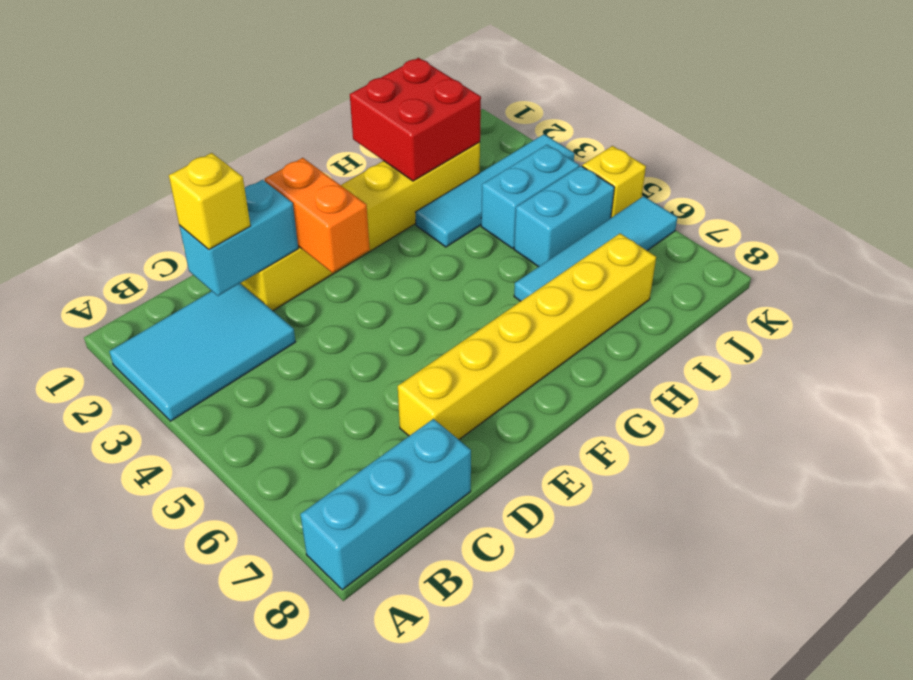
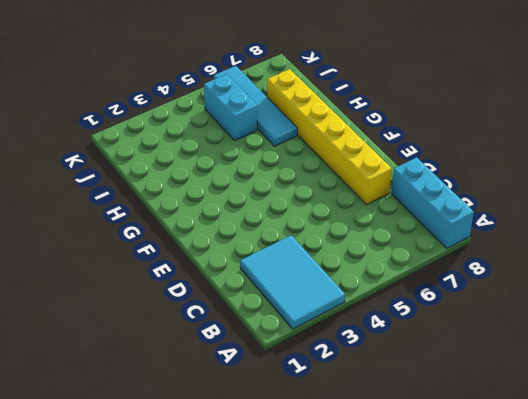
none -> yellow brick D2:I2 level 1
none -> cyan tile H3:K3 level 1
none -> cyan brick I4:J4 level 1

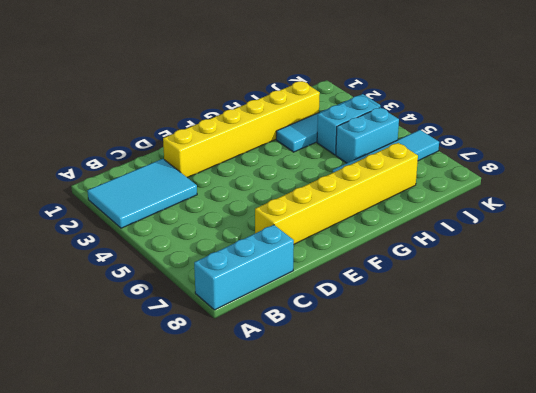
none -> yellow brick K5 level 1
none -> cyan brick C2:D2 level 2
none -> orange brick E2:E3 level 2

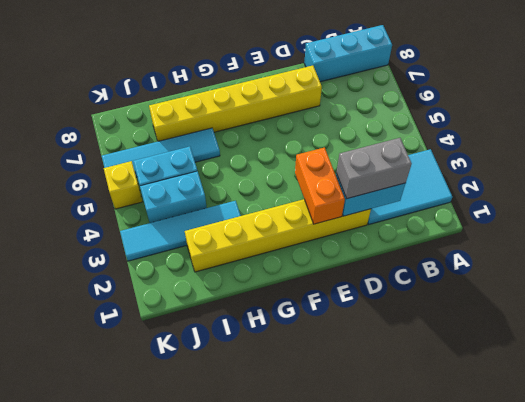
grey brick C2:D2 level 3 -> yellow brick C2 level 3
none -> red brick H1:I2 level 2

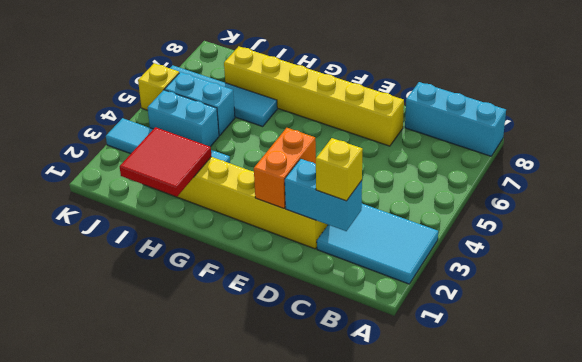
red tile H1:I2 level 2 -> red brick H1:I2 level 2

